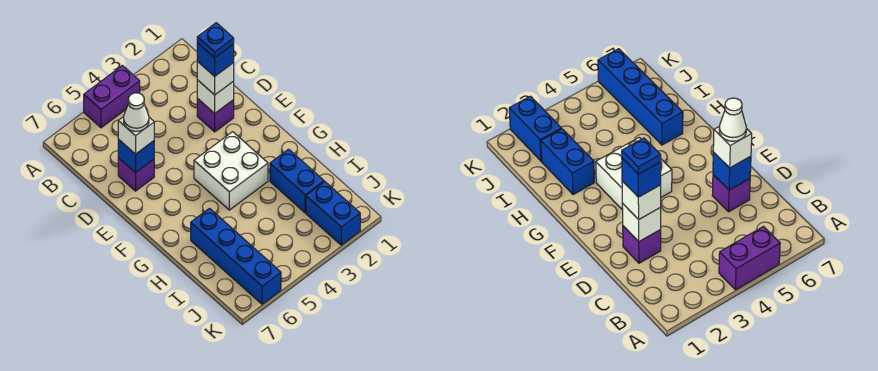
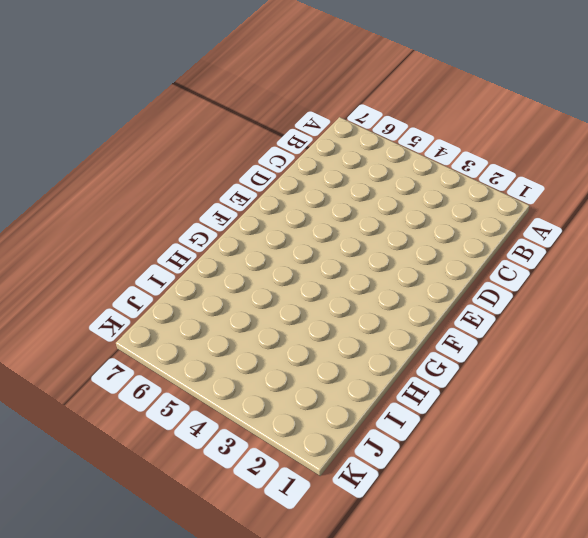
none -> purple brick A4:A5 level 1
none -> purple brick D2 level 1
none -> purple brick D6 level 1

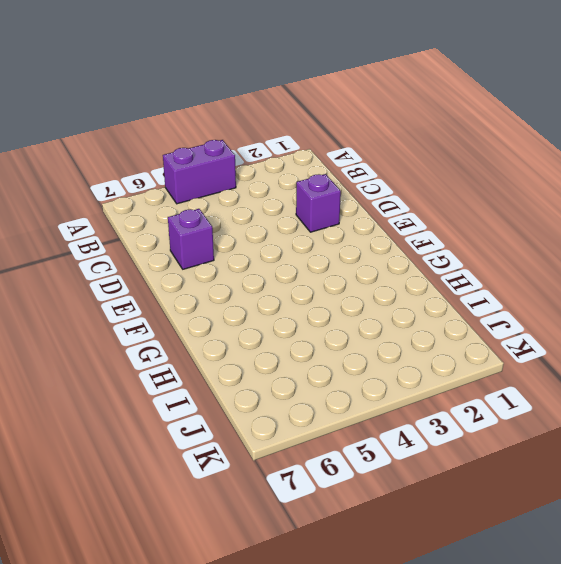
none -> white brick F3:G4 level 1
none -> blue brick H2:I2 level 1
none -> blue brick H6:K6 level 1

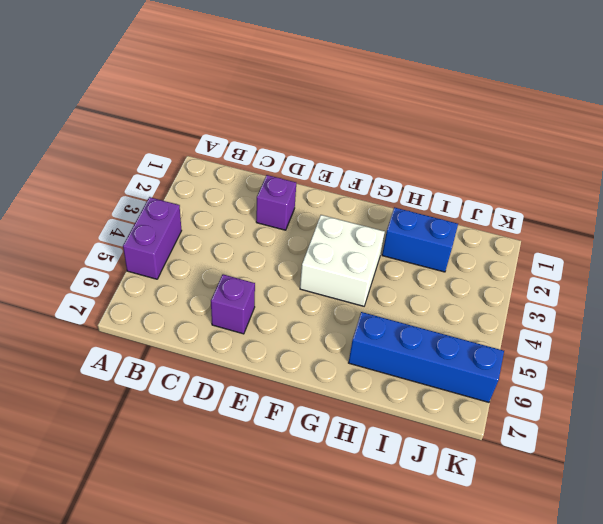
none -> blue brick J2:K2 level 1
none -> white brick D2 level 2
none -> blue brick D6 level 2

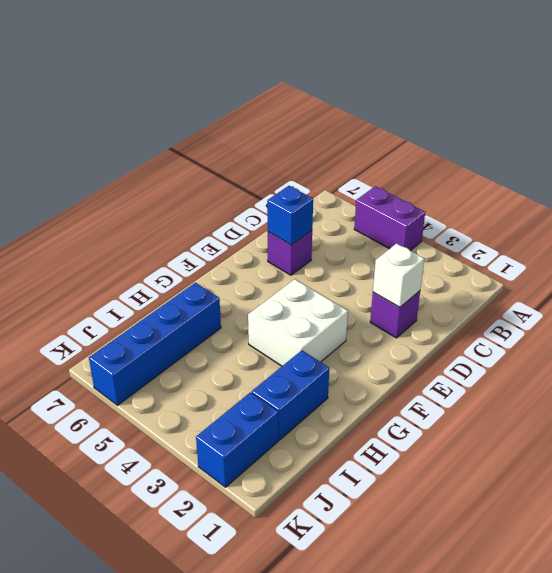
none -> white brick D2 level 3
none -> white brick D6 level 3
none -> blue brick D2 level 4

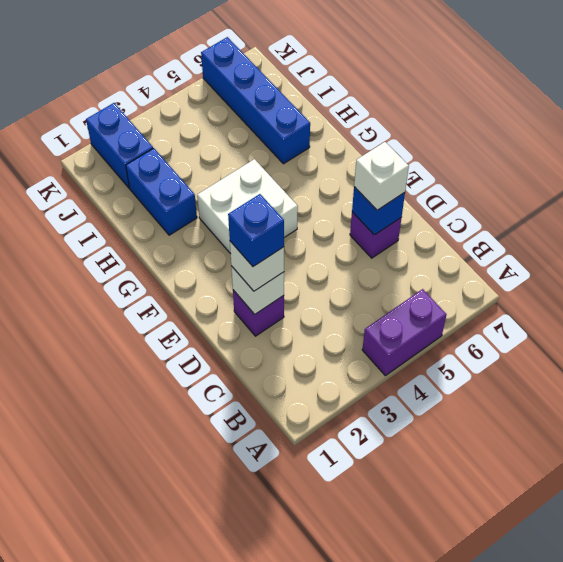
none -> white cone D6 level 4
none -> blue plate D2 level 5

